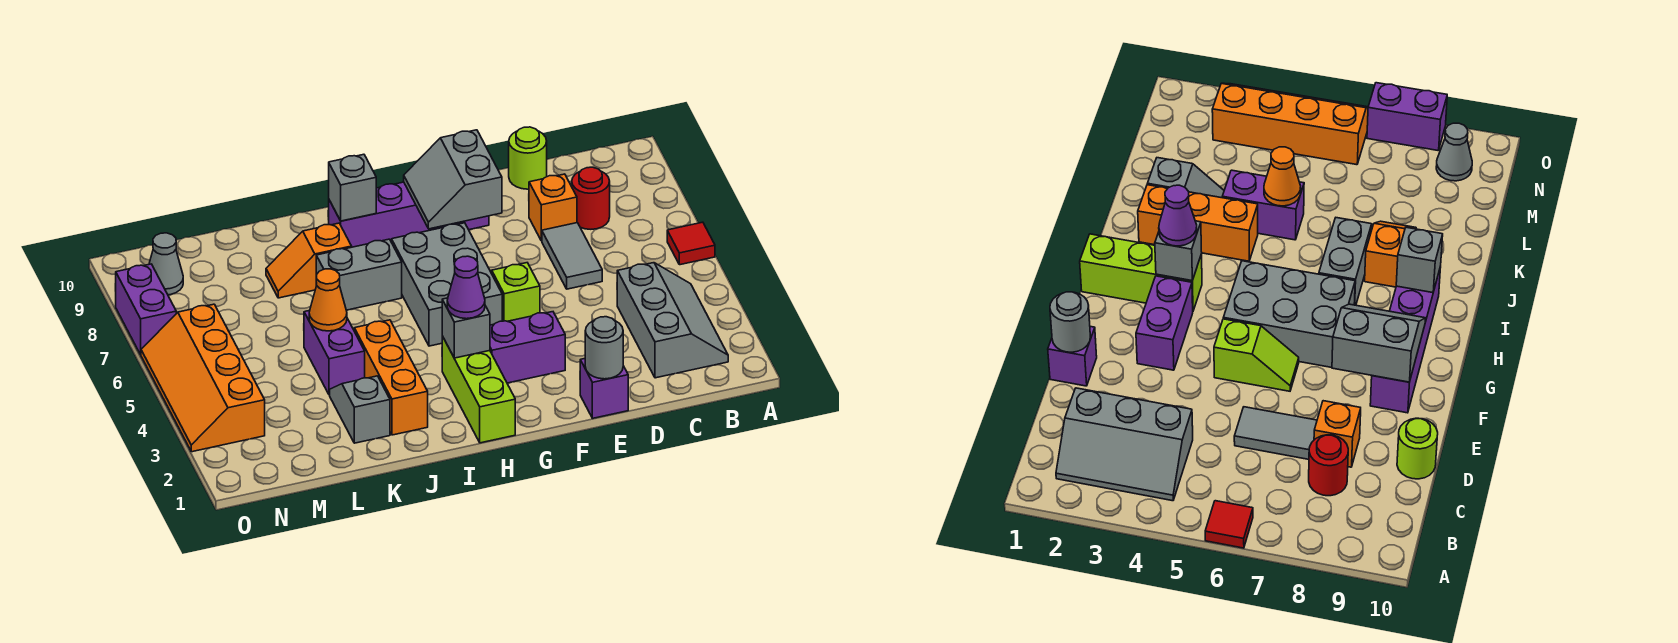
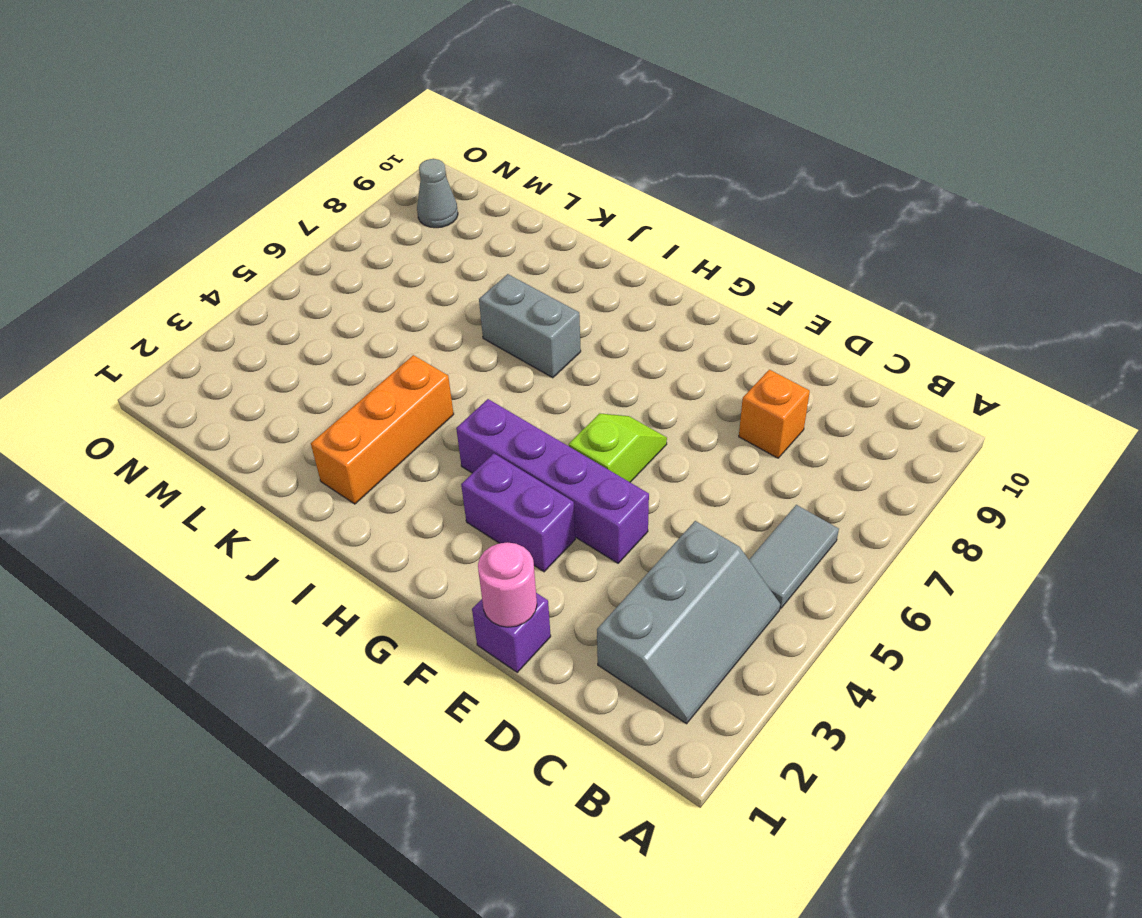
grey tile B5:B6 level 1 -> grey tile D6:D7 level 1
pink round brick E1 level 2 -> grey round brick E1 level 2
purple brick E4:H4 level 1 -> purple brick F9:I9 level 1
none -> red tile A6 level 1
none -> red round brick C8 level 1
none -> lime round brick D10 level 1

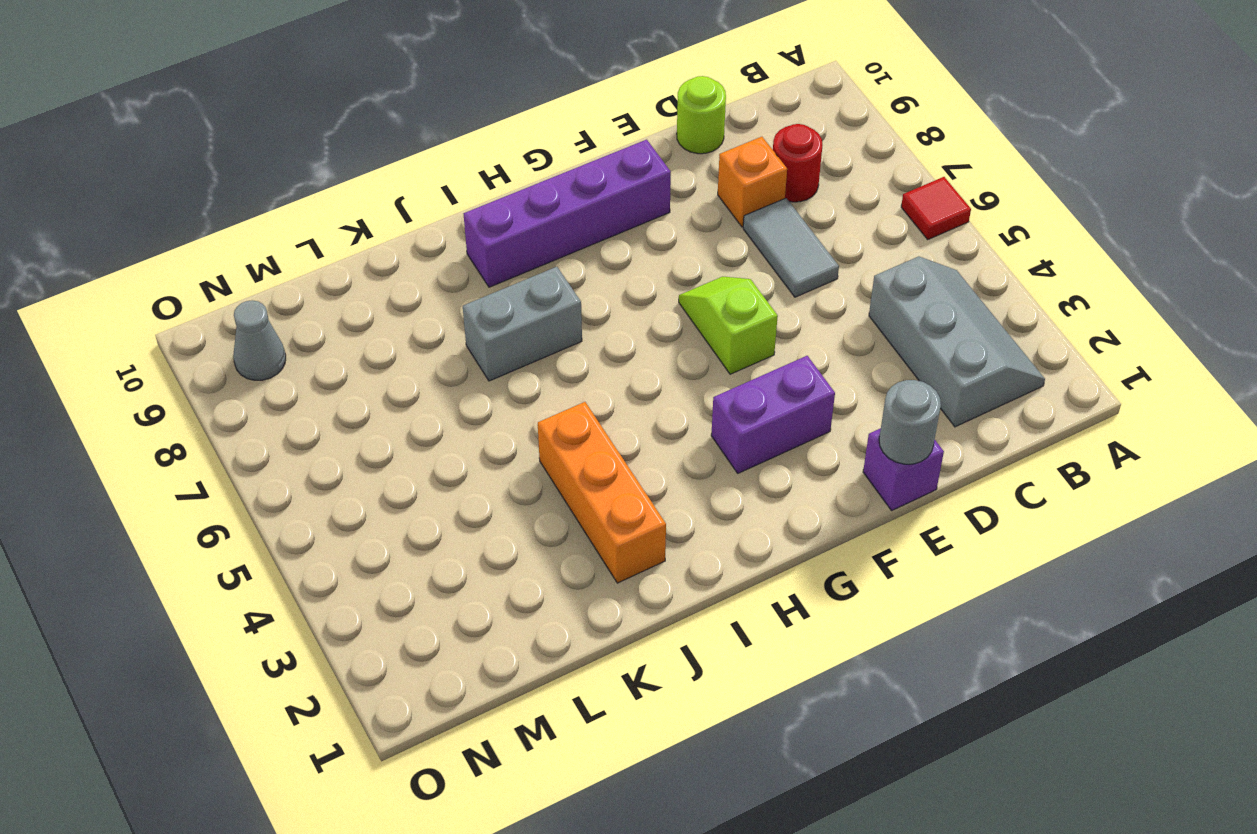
none -> grey brick G5:H7 level 1
none -> lime brick H1:H3 level 1
none -> orange slope J8:K8 level 1 top J

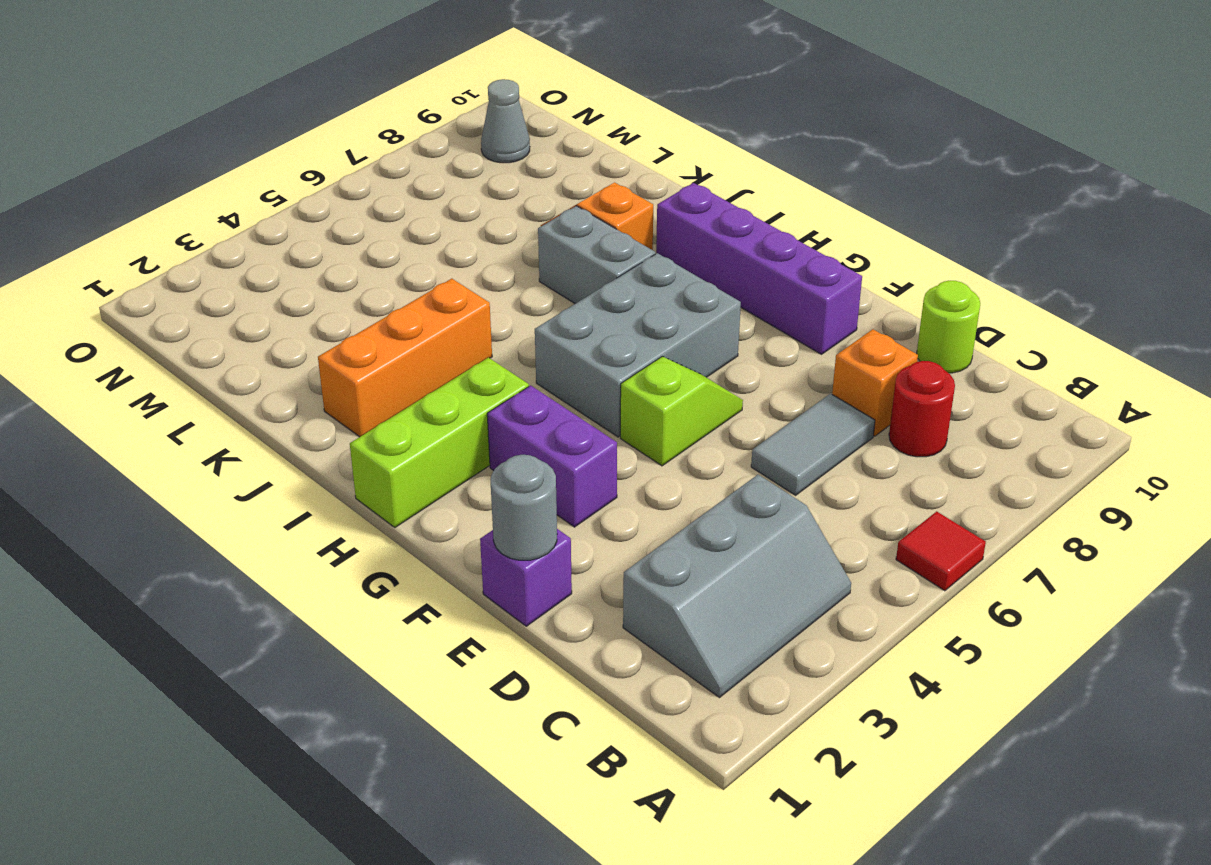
none -> grey slope K2:K3 level 1 top 2
none -> purple brick K4:K5 level 1
none -> orange slope N3:O6 level 1 top N

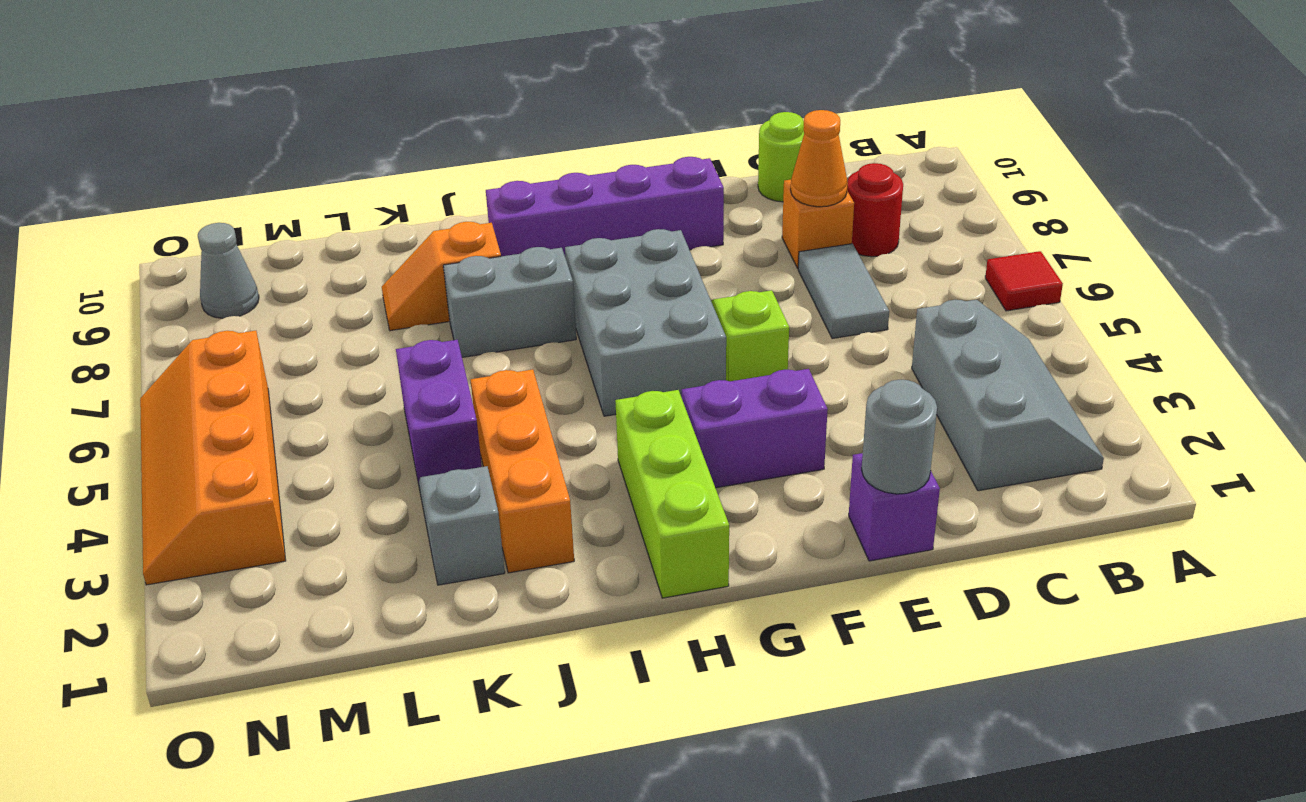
orange cone D8 level 2 -> orange cone K5 level 2
none -> purple brick O7:O8 level 1
none -> grey slope F8:G9 level 2 top F
none -> grey brick H3 level 2

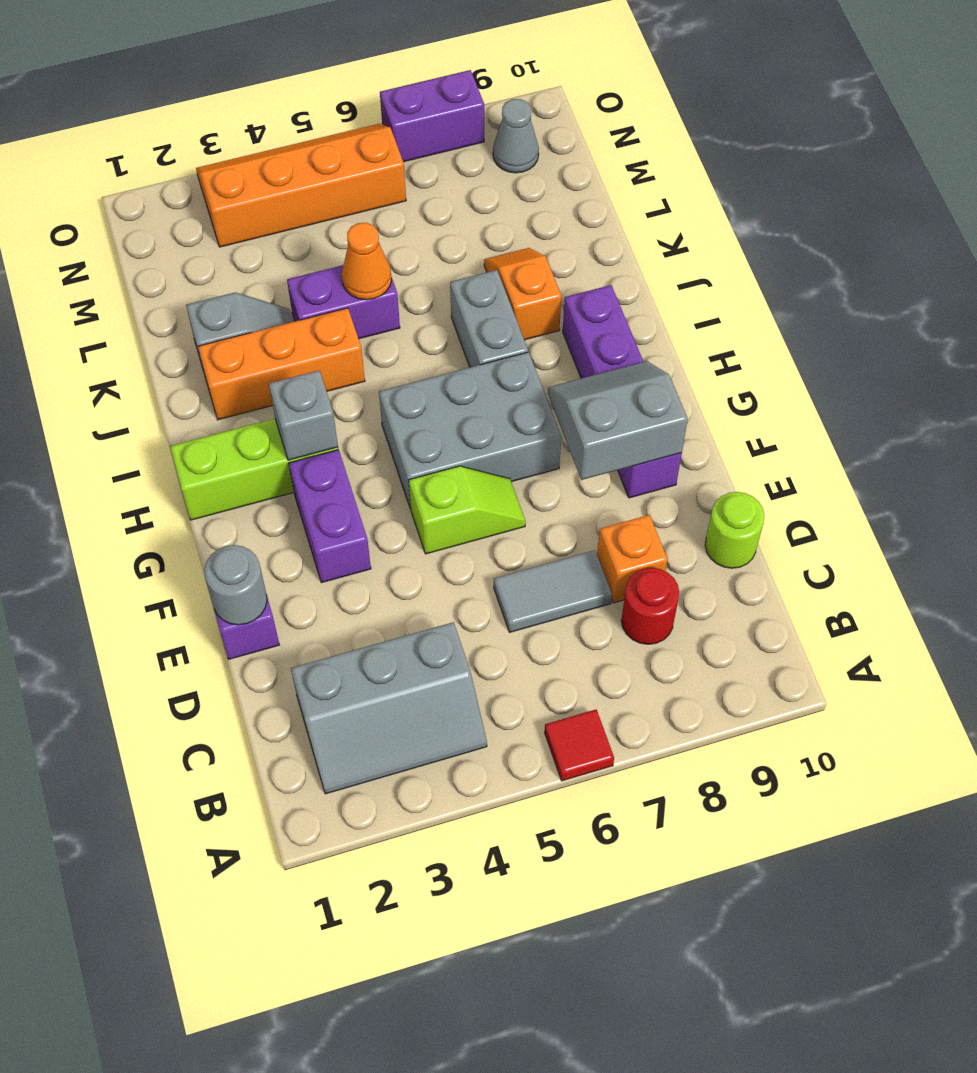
none -> grey brick I9 level 2
none -> purple cone H3 level 3

